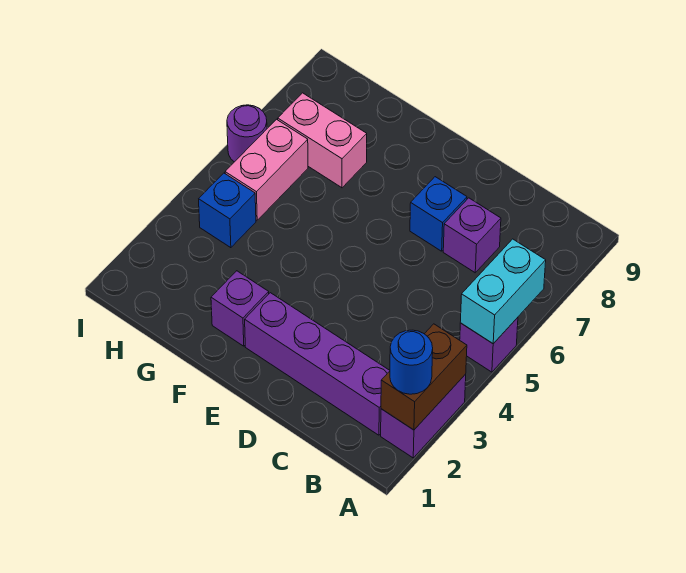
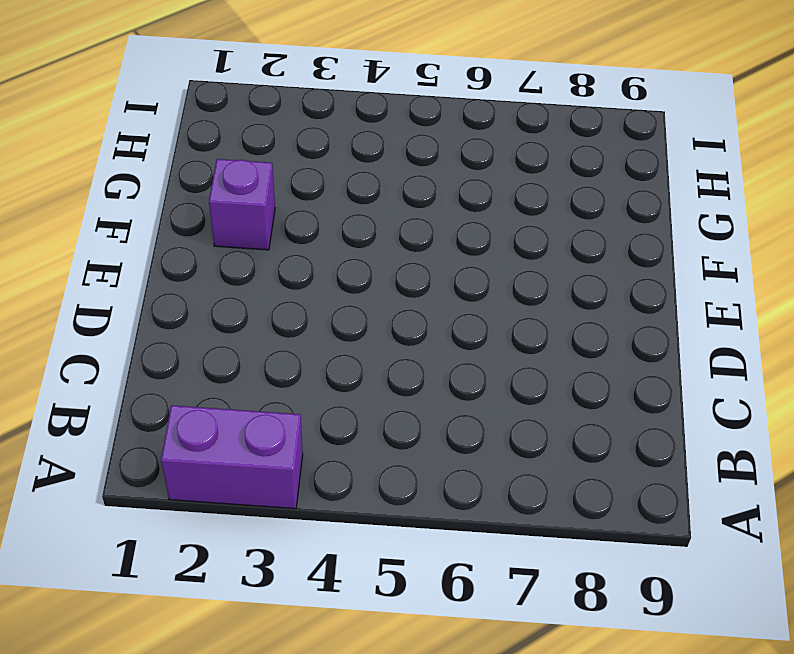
none -> purple brick A5 level 1
none -> purple brick B2:E2 level 1
none -> purple brick C7 level 1

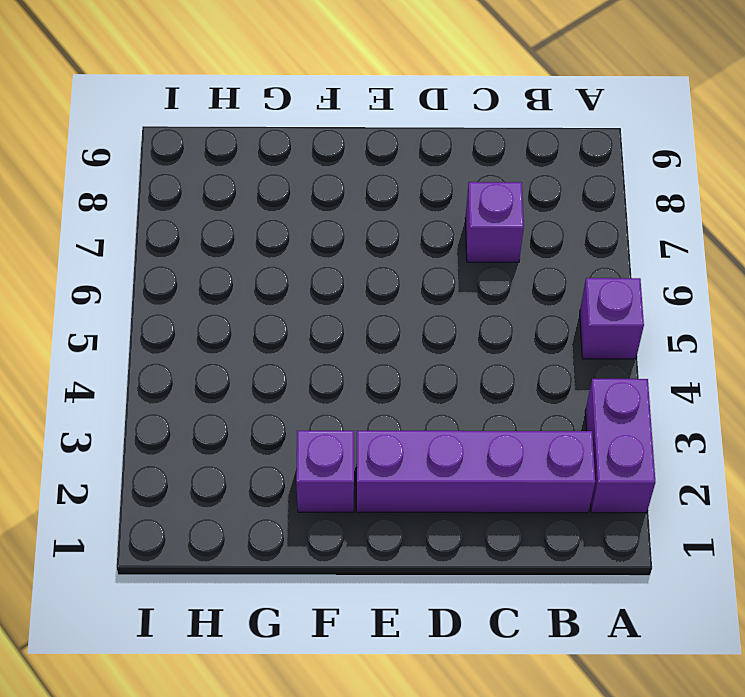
none -> blue brick D7 level 1
none -> pink brick G7:H7 level 1
none -> blue brick H4 level 1

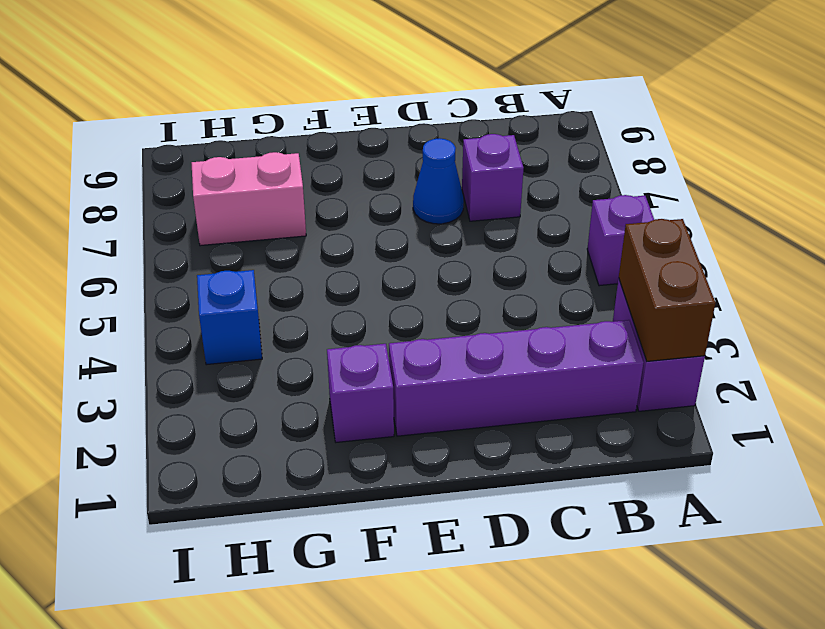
blue cone D7 level 1 -> blue brick D7 level 1
none -> pink brick H5:H6 level 1
none -> purple round brick I6 level 1
none -> cyan brick A5:A6 level 2

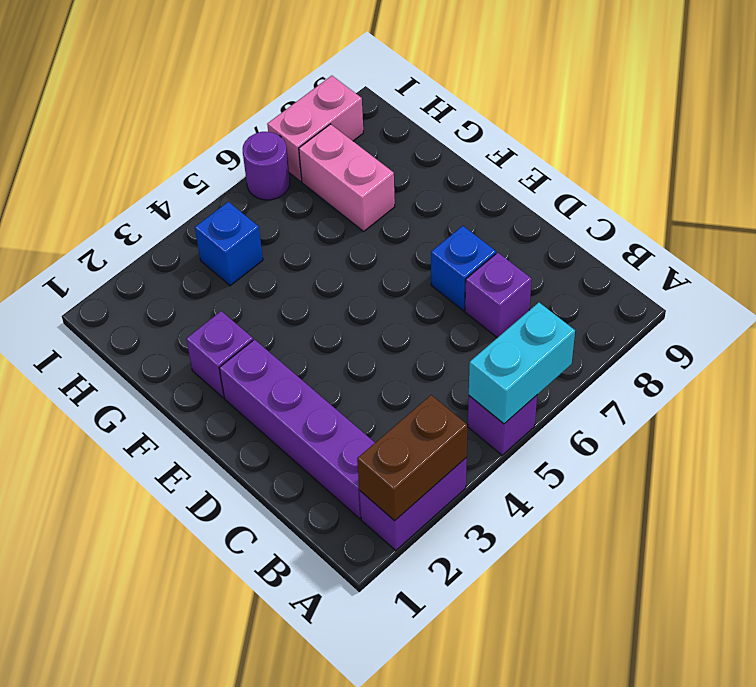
pink brick I7:I8 level 1 -> pink brick H5:H6 level 1
none -> blue round brick A2 level 3

